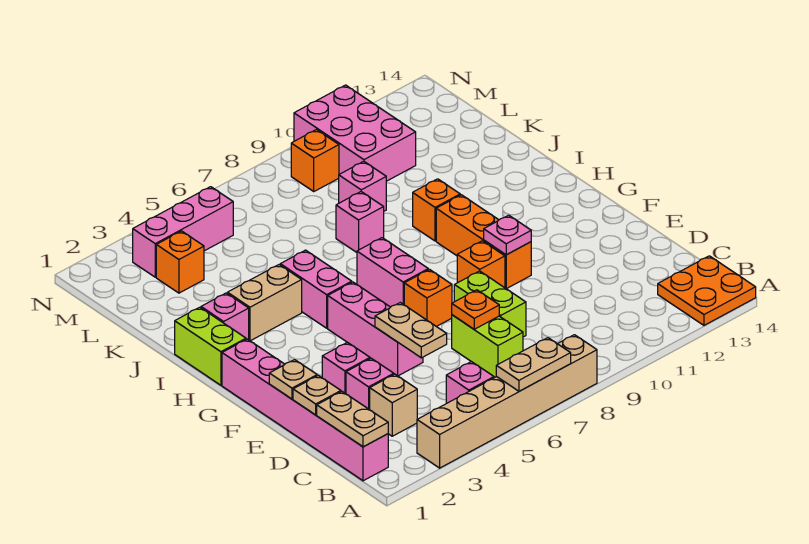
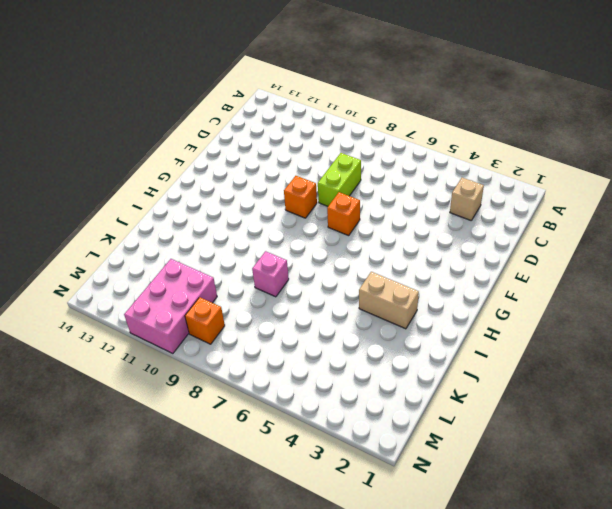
none -> tan brick A3:A8 level 1
none -> orange plate A13:B14 level 1
none -> pink brick B1:G1 level 1
none -> pink brick B5 level 1

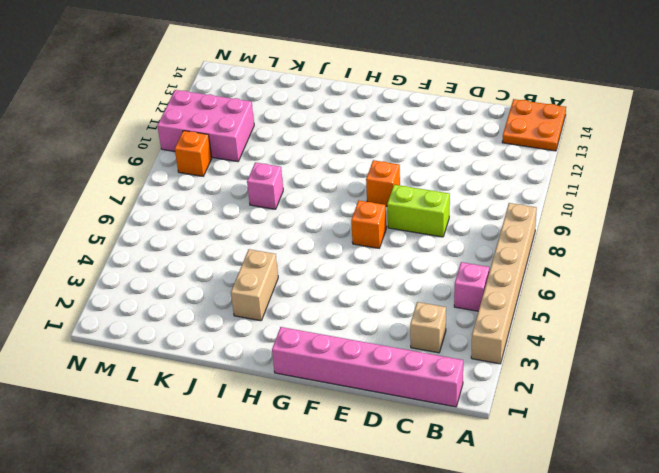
none -> lime brick C7:D7 level 1
none -> pink brick D3 level 1
none -> pink brick E3 level 1
none -> pink brick E5:G5 level 1

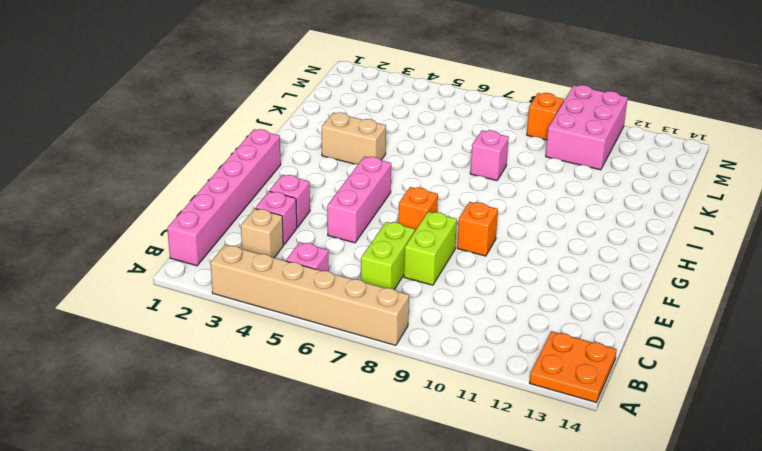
none -> orange brick F10:H10 level 1
none -> pink brick G7:H7 level 1
none -> lime brick H1:I1 level 1
none -> pink brick H5:I5 level 1

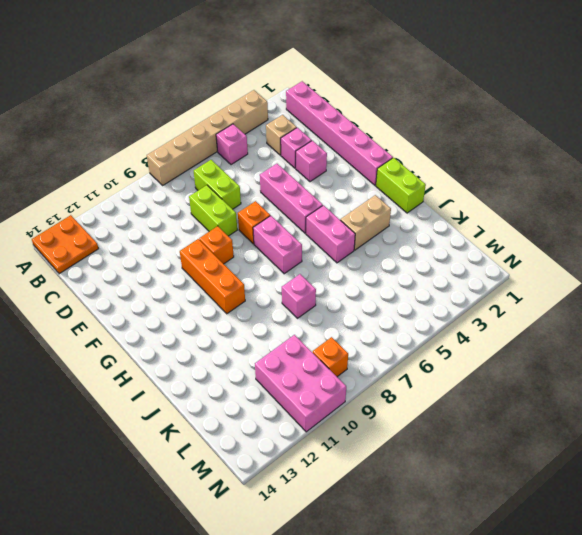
none -> pink brick I2 level 1
none -> orange brick I10 level 1
none -> pink brick K9 level 1
none -> orange brick L3 level 1

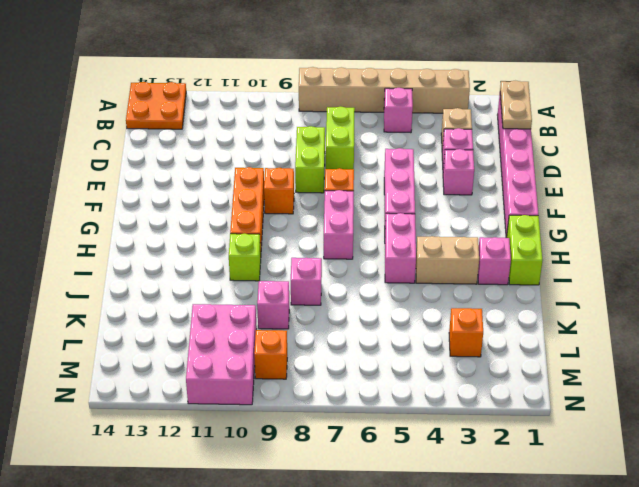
lime brick I10 level 1 -> orange brick I10 level 1
none -> pink brick M3:M5 level 1
none -> tan plate A6:A7 level 2
none -> tan plate D1 level 2
none -> tan plate D5:E5 level 2

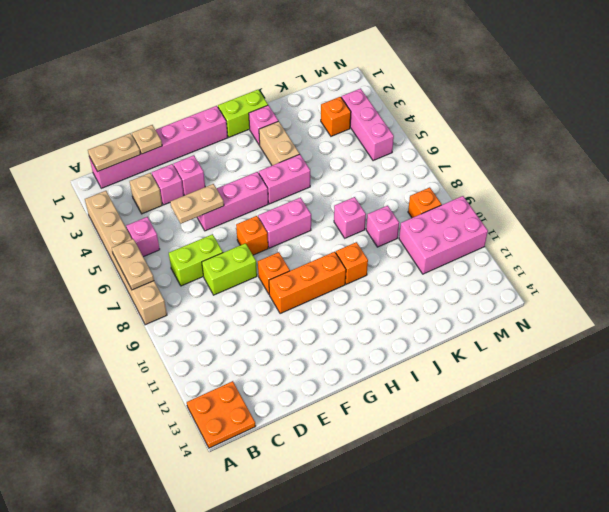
none -> orange plate D7 level 2
none -> tan plate E1 level 2
none -> pink plate F10 level 2

